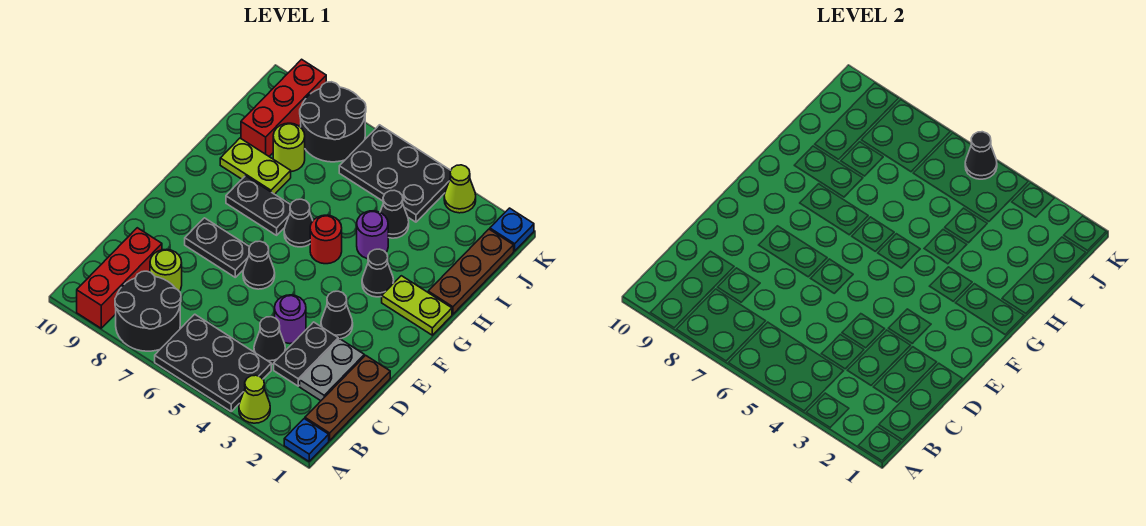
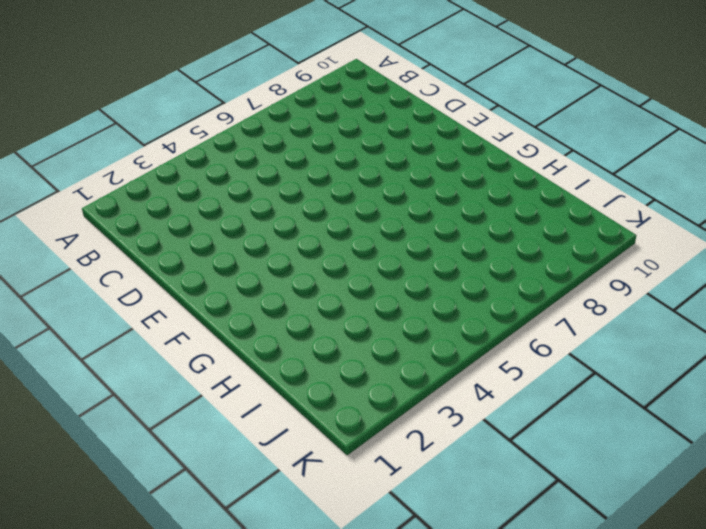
none -> blue plate A1 level 1
none -> lime cone A3 level 1
none -> black plate A4:B6 level 1
none -> black round brick A7:B8 level 1

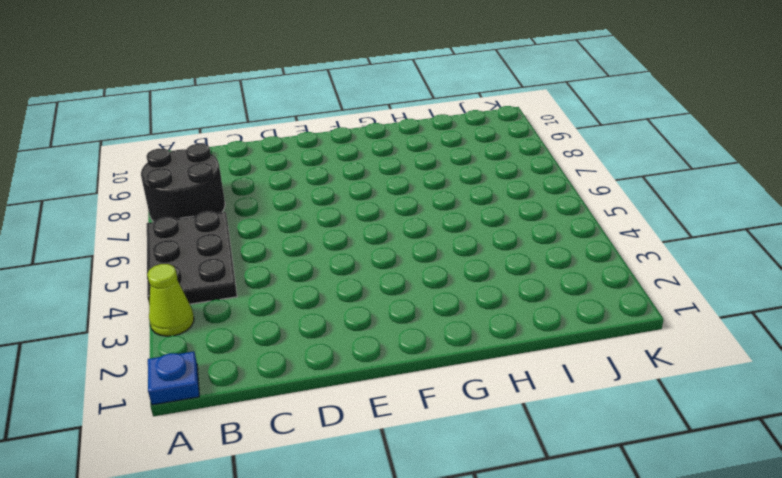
none -> red brick A9:C9 level 1
none -> brown plate B1:D1 level 1
none -> grey plate C2:D2 level 1
none -> black plate C3:D3 level 1

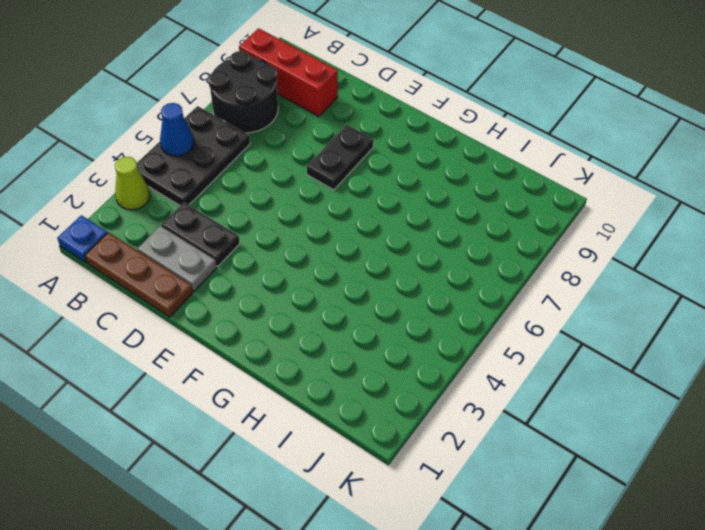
blue cone A5 level 2 -> none
none -> black cone C4 level 1
none -> lime round brick C8 level 1
none -> purple round brick D4 level 1
none -> black cone E3 level 1

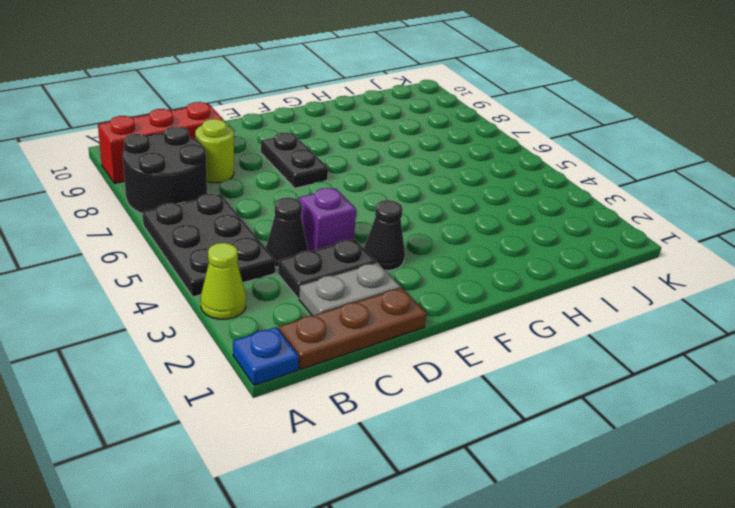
purple brick D4 level 1 -> purple round brick D4 level 1
none -> black cone E6 level 1
none -> lime plate G1:G2 level 1
none -> black cone G3 level 1
none -> red round brick G5 level 1

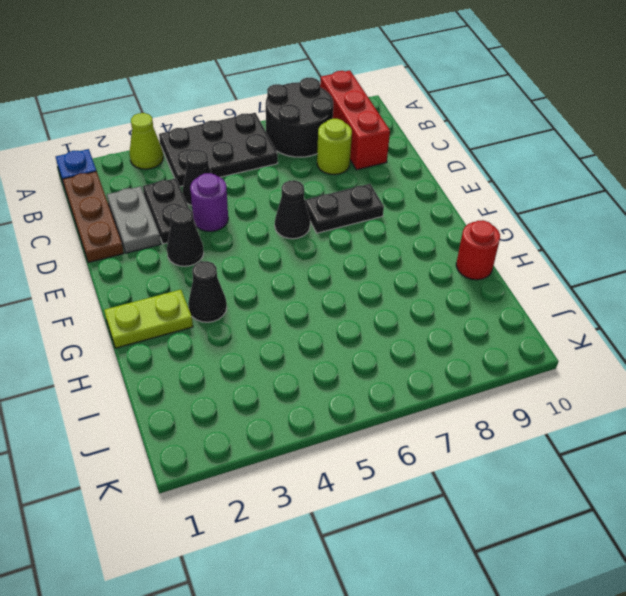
red round brick H10 level 1 -> red round brick G5 level 1
none -> black cone G6 level 1
none -> black plate G7:G8 level 1
none -> brown plate H1:J1 level 1
none -> purple round brick H4 level 1

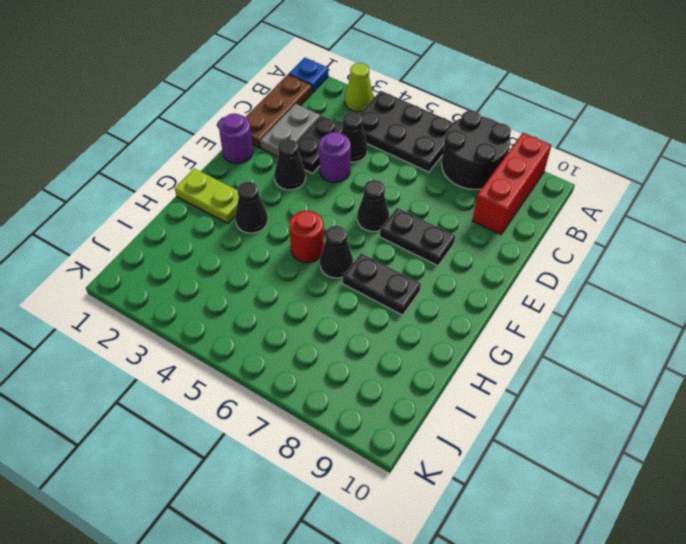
purple round brick E1 level 1 -> purple round brick H4 level 1
none -> lime round brick C8 level 1
none -> brown plate H1:J1 level 1
none -> lime plate H8:H9 level 1
none -> black cone I4 level 1

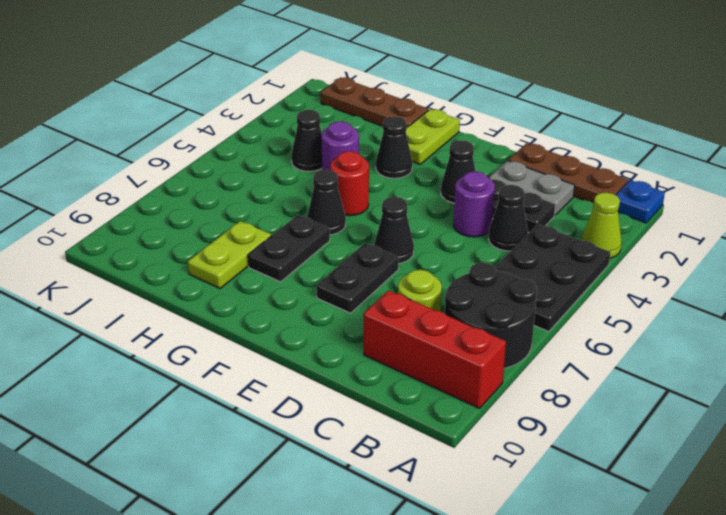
none -> lime round brick I8 level 1
none -> red brick I9:K9 level 1
none -> black plate J4:K6 level 1
none -> black round brick J7:K8 level 1

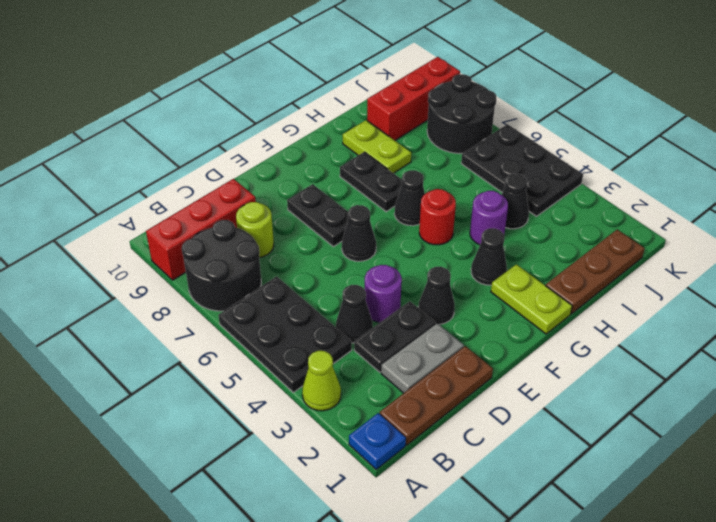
none -> lime round brick I8 level 1
none -> blue plate K1 level 1
none -> lime cone K3 level 1
none -> black cone K5 level 2

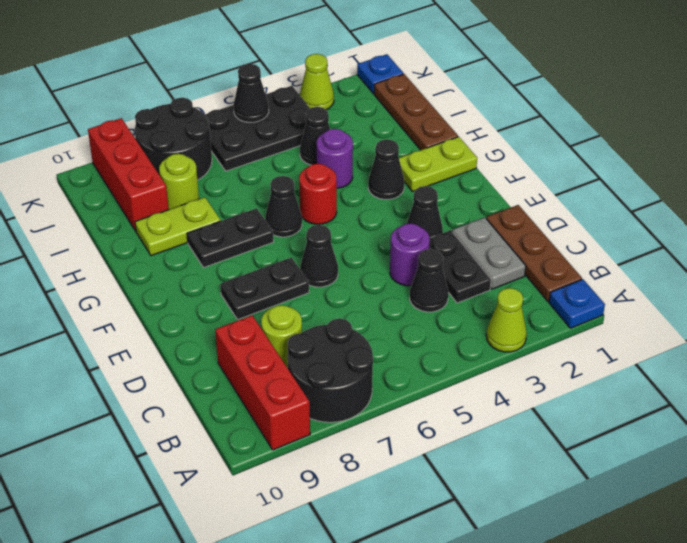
none -> black plate A4:B6 level 1

